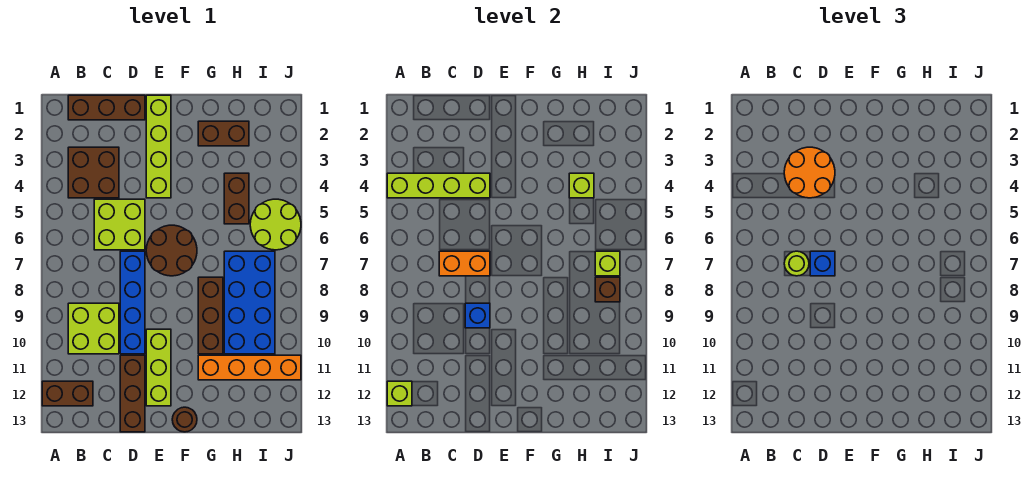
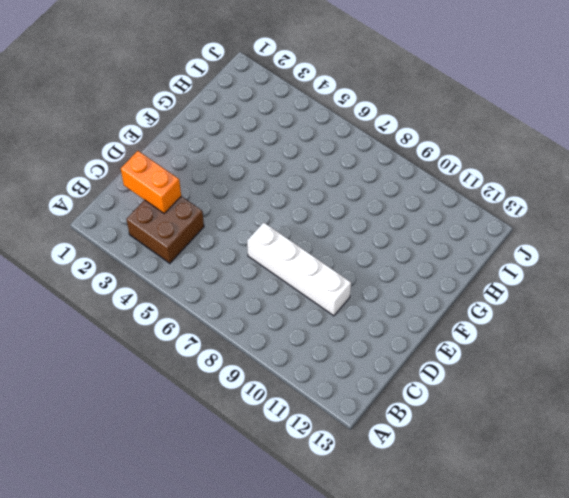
orange brick C2:C3 level 2 -> orange brick C7:D7 level 2
white brick D7:D10 level 1 -> blue brick D7:D10 level 1
none -> brown brick A12:B12 level 1
none -> brown brick B1:D1 level 1
none -> lime brick B9:C10 level 1

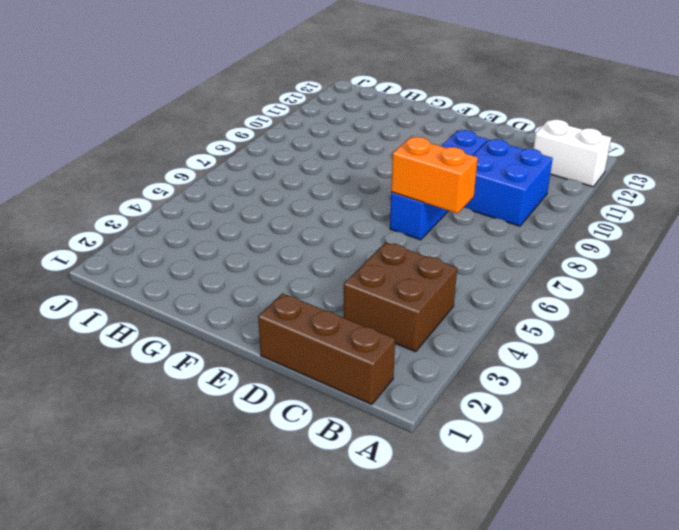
white brick A12:B12 level 1 -> brown brick A12:B12 level 1
blue brick B9:C10 level 1 -> lime brick B9:C10 level 1
none -> lime brick C5:D6 level 1
none -> brown brick D11:D13 level 1
none -> lime brick E1:E4 level 1

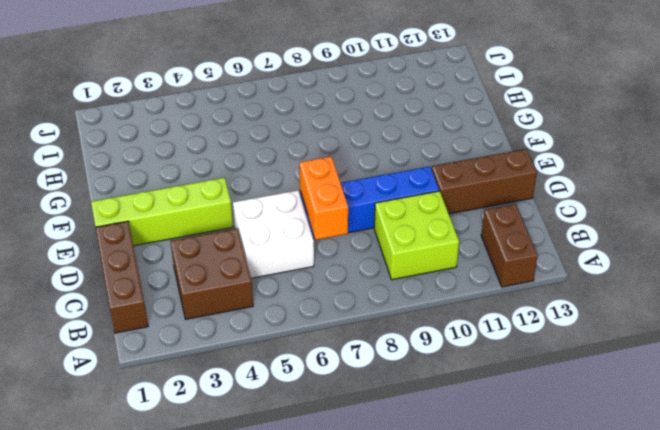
white brick C5:D6 level 1 -> lime brick C5:D6 level 1
none -> brown round brick E6:F7 level 1
none -> lime brick E10:E12 level 1
none -> brown round brick F13 level 1

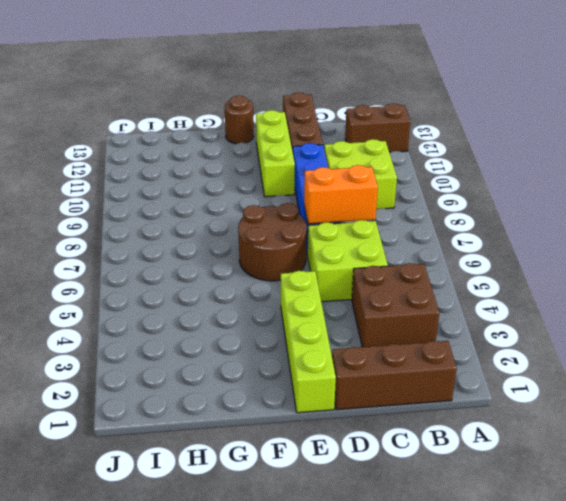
none -> brown brick G2:H2 level 1
none -> brown brick G8:G10 level 1
none -> orange brick G11:J11 level 1

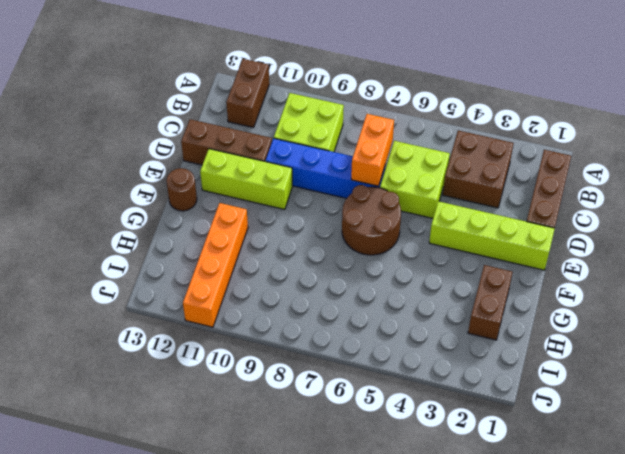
none -> brown brick G8:G10 level 1
none -> brown brick H4:H5 level 1
none -> blue brick H7:I10 level 1

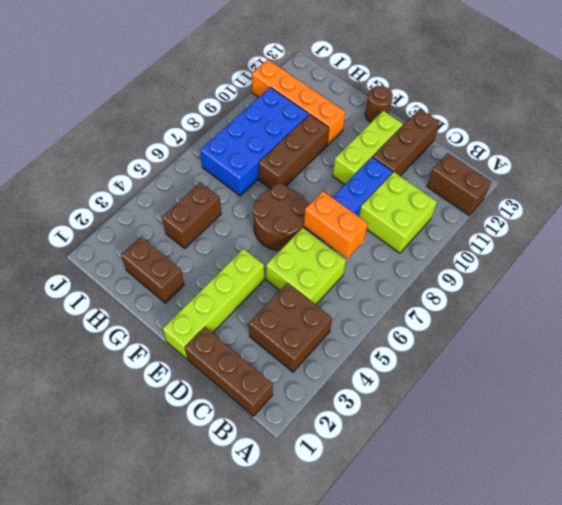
none -> lime round brick I5:J6 level 1
none -> lime brick A4:D4 level 2
none -> lime brick A12 level 2

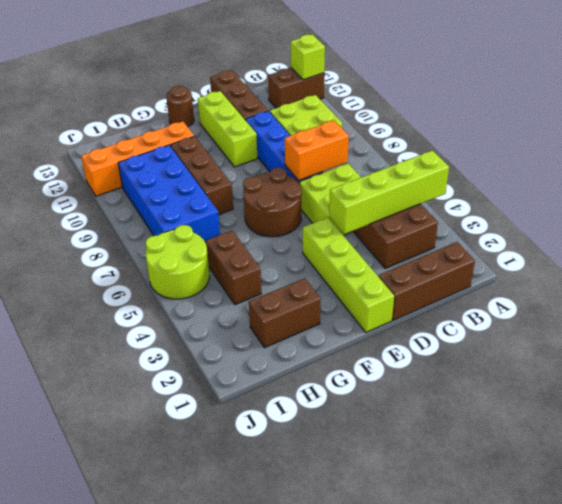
none -> blue brick D9 level 2
none -> lime brick H4 level 2
none -> lime brick I7 level 2

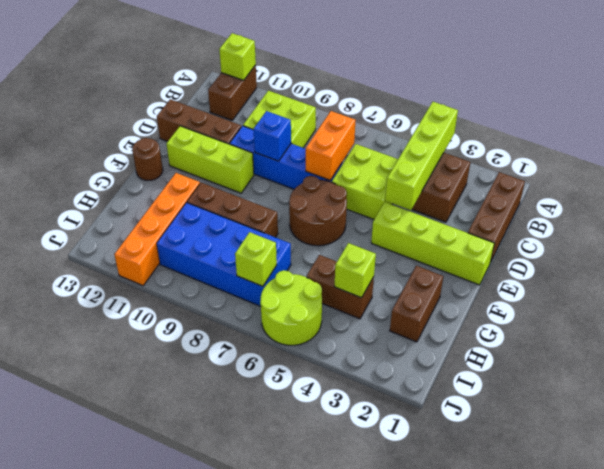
none -> brown brick I8 level 2
none -> orange round brick C3:D4 level 3
none -> lime round brick C7 level 3

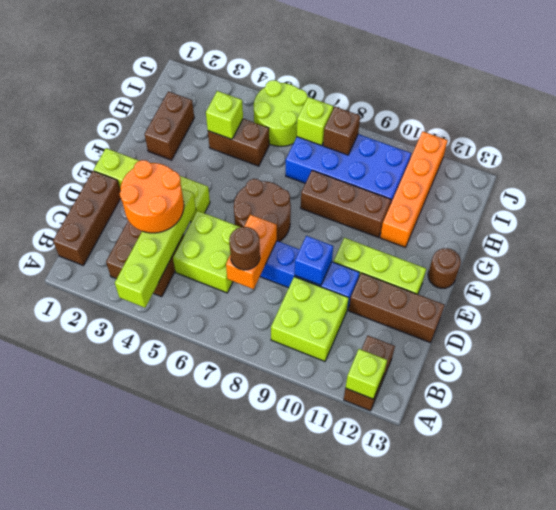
brown round brick C7 level 3 -> lime round brick C7 level 3
none -> blue brick D7 level 3

